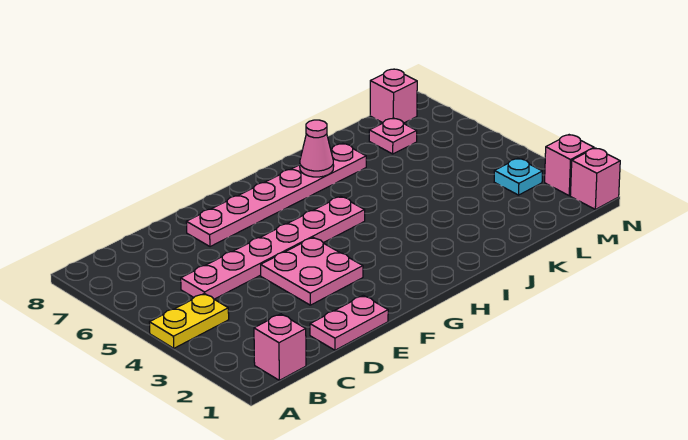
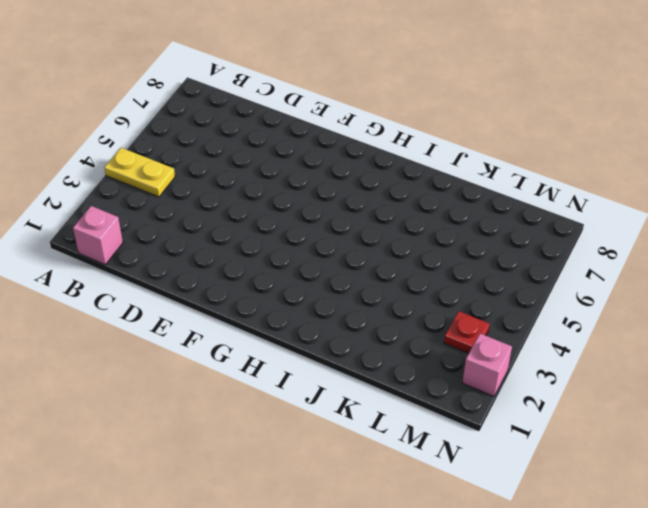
red plate M3 level 1 -> cyan plate M3 level 1
none -> pink plate C5:H5 level 1
none -> pink plate D1:E1 level 1
none -> pink plate E3:F4 level 1

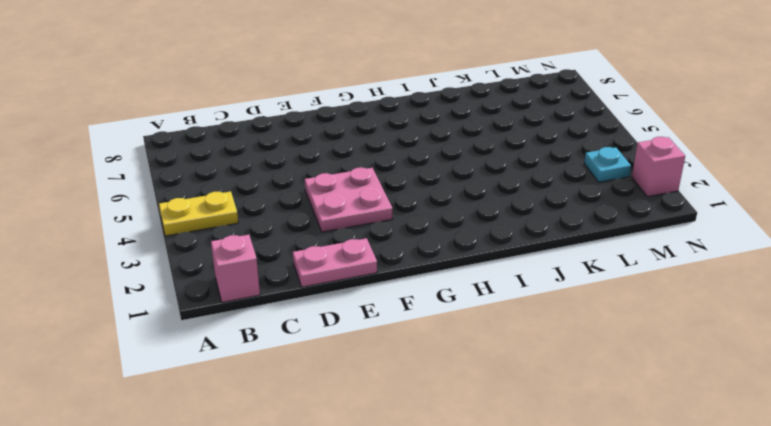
none -> pink plate C5:H5 level 1
none -> pink plate E7:J7 level 1
none -> pink plate L7 level 1

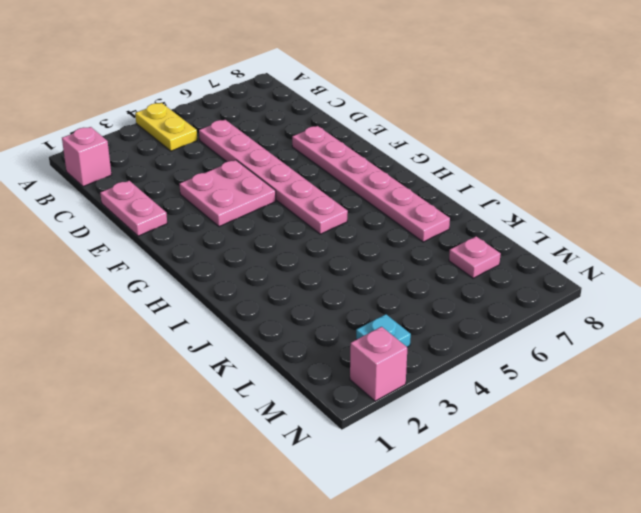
none -> pink brick M8 level 1
none -> pink brick N1 level 1
none -> pink cone I7 level 2

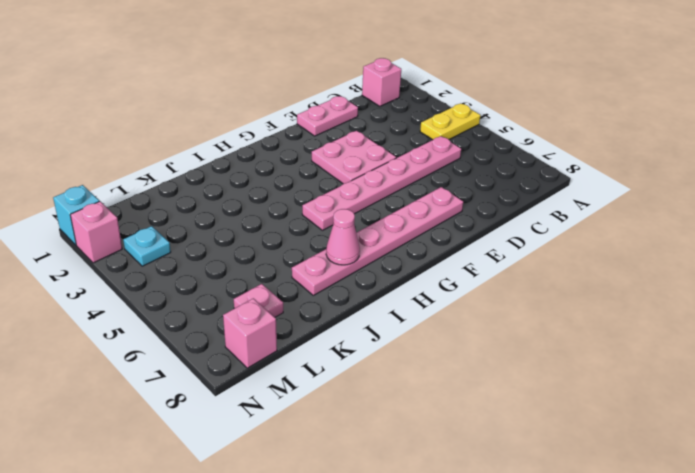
cyan brick N1 level 1 -> pink brick N1 level 1

